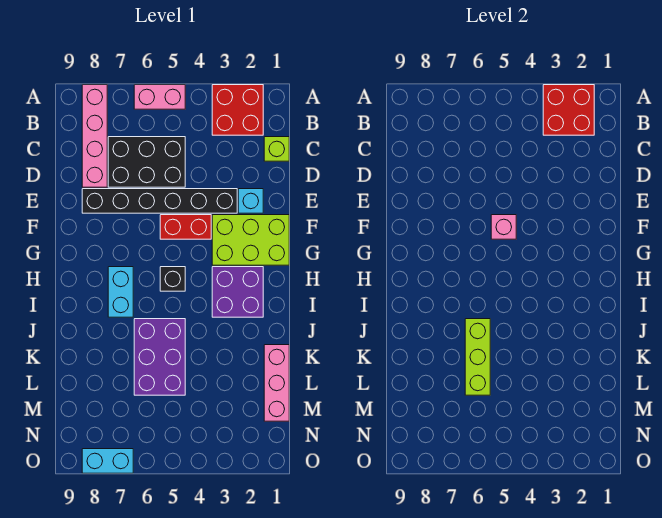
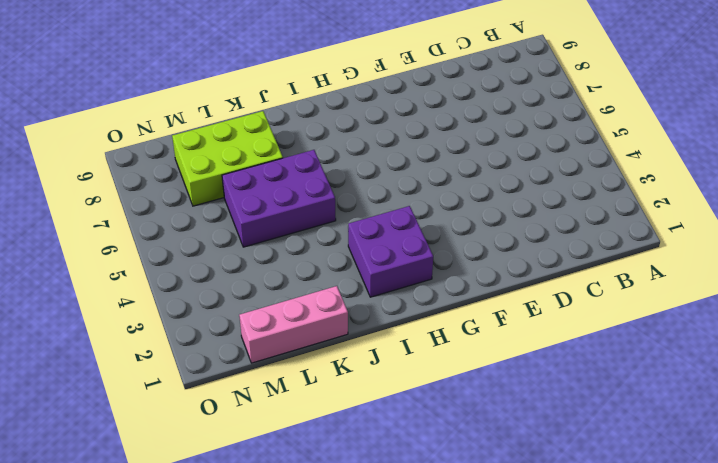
lime brick K7:M8 level 1 -> lime brick F1:G3 level 1
none -> red brick A2:B3 level 1
none -> pink brick A5:A6 level 1
none -> pink brick A8:D8 level 1

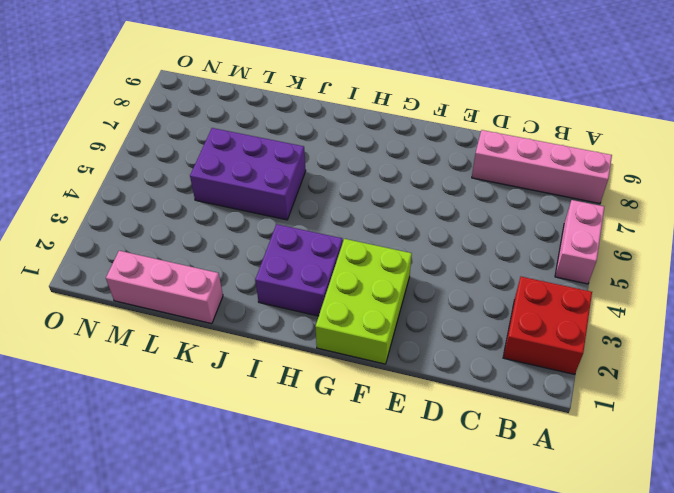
none -> lime brick C1 level 1
none -> black brick C5:D7 level 1
none -> cyan brick E2 level 1

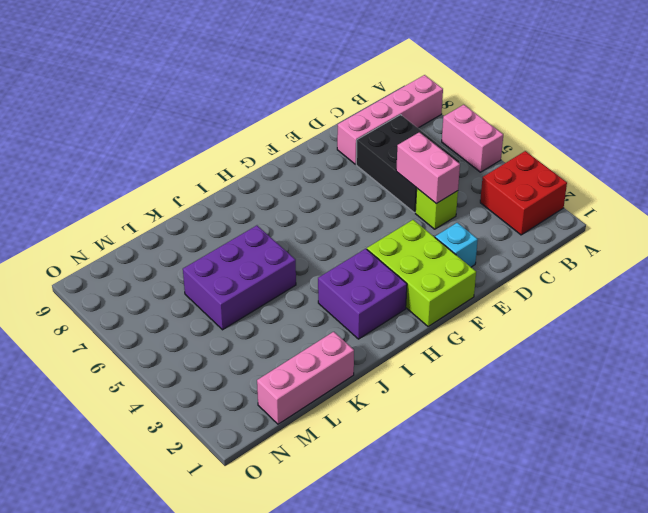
lime brick D4 level 1 -> lime brick C1 level 1
pink brick D4:D5 level 2 -> none
none -> black brick E3:E8 level 1
none -> red brick F4:F5 level 1
none -> black brick H5 level 1

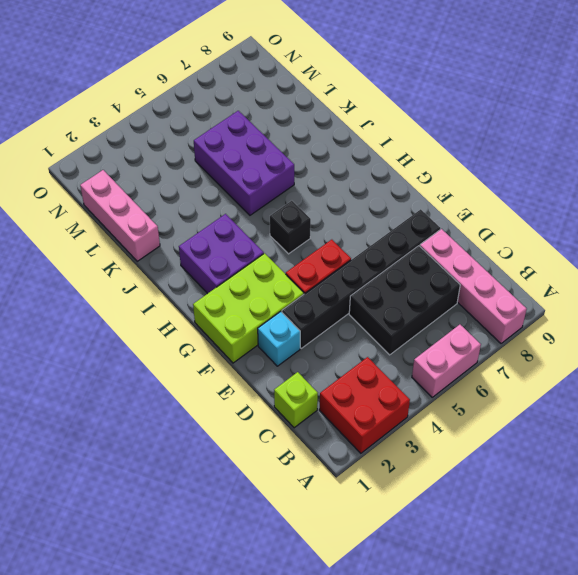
none -> cyan brick H7:I7 level 1
none -> cyan brick O7:O8 level 1
none -> red brick A2:B3 level 2

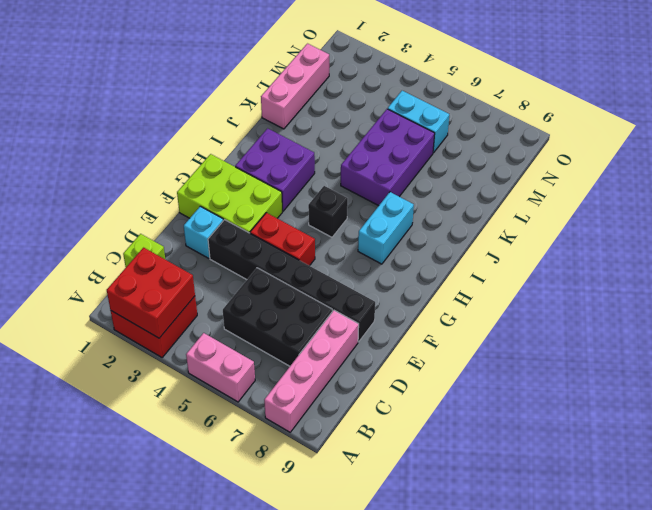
cyan brick M5:M6 level 1 -> cyan brick O7:O8 level 1
none -> pink brick F5 level 2
none -> lime brick J6:L6 level 2

